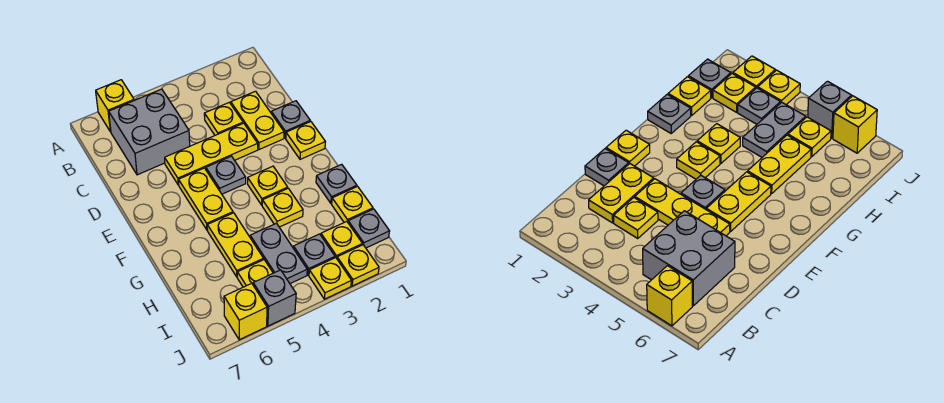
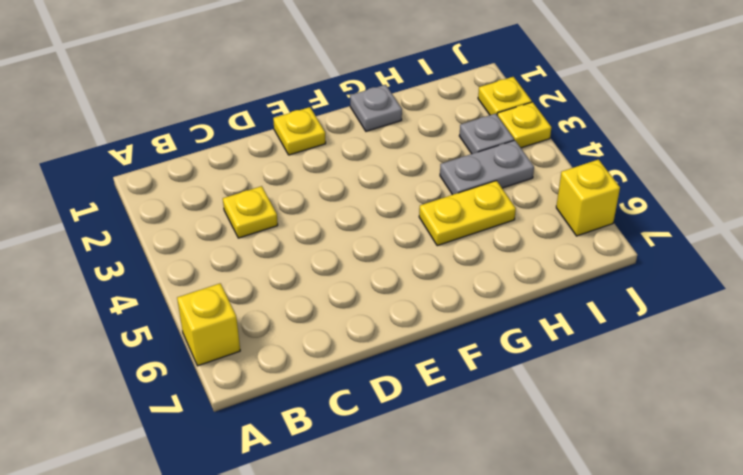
none -> grey brick B5:C6 level 1
none -> yellow plate C2:D2 level 1
none -> grey plate D1 level 1

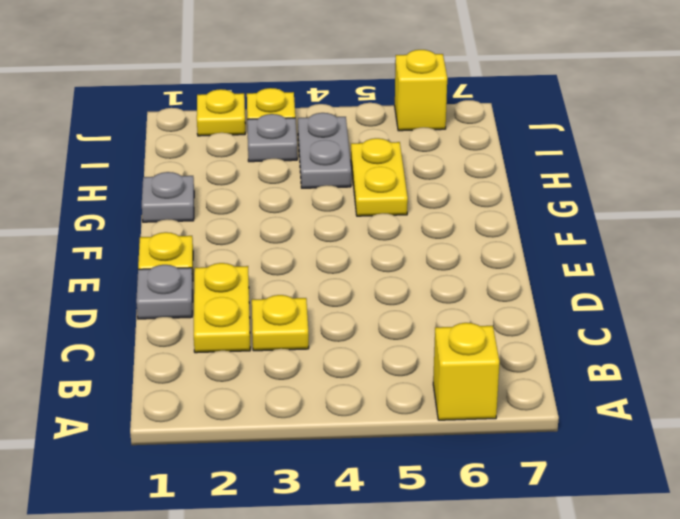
none -> grey brick B5:C6 level 1
none -> yellow plate D3:D5 level 1
none -> grey plate E4 level 1

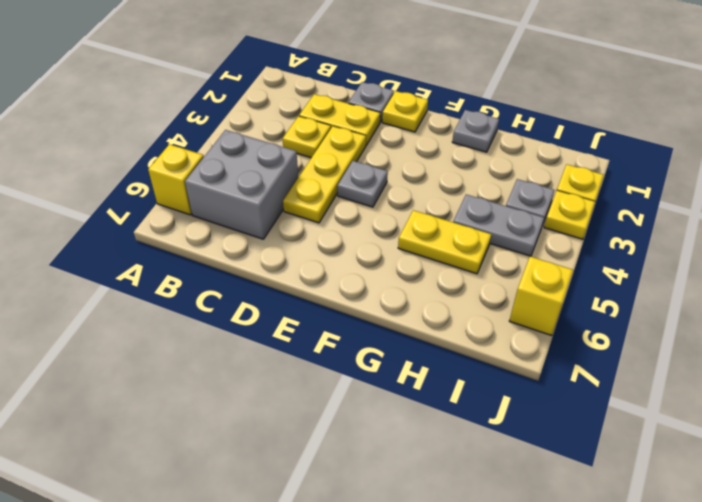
none -> yellow plate E5:F5 level 1
none -> yellow plate F3 level 1
none -> yellow plate G3 level 1

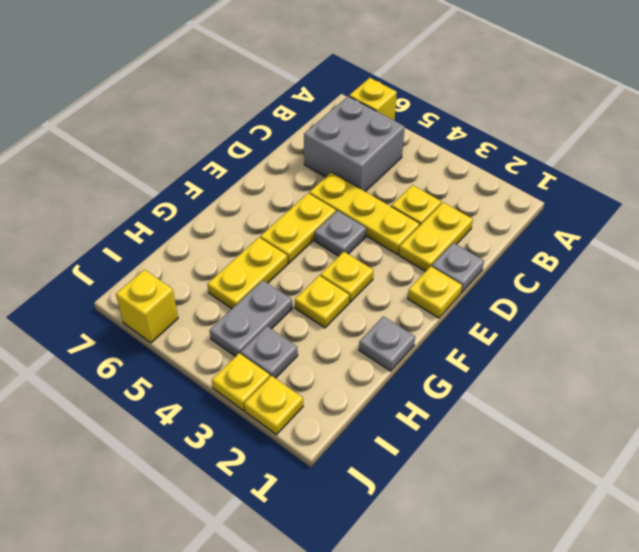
none -> yellow plate H1 level 1
none -> grey plate I1 level 1
none -> yellow plate I2 level 1

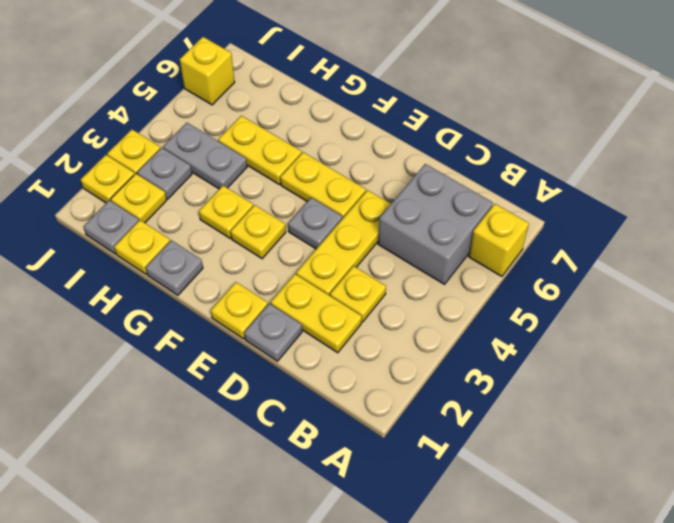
none -> yellow plate I5 level 1
none -> grey brick J5 level 1

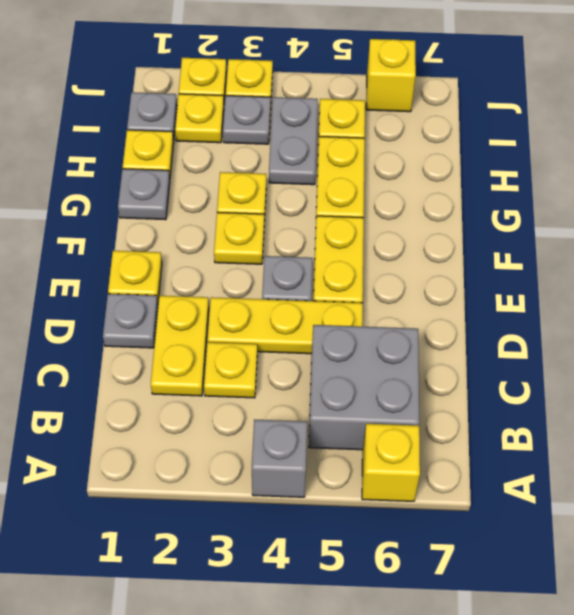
grey brick A4 level 1 -> grey brick J5 level 1

